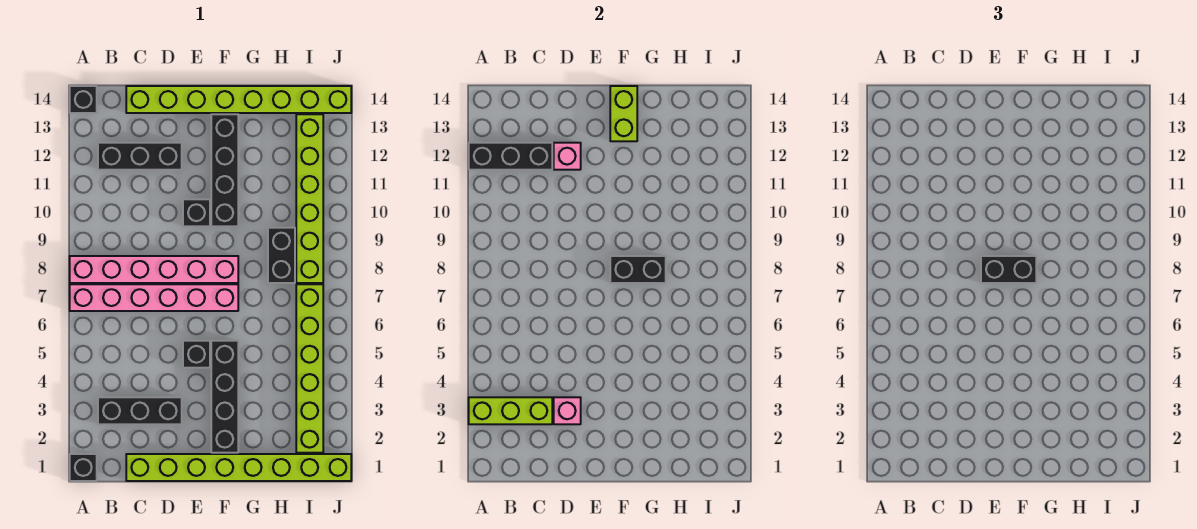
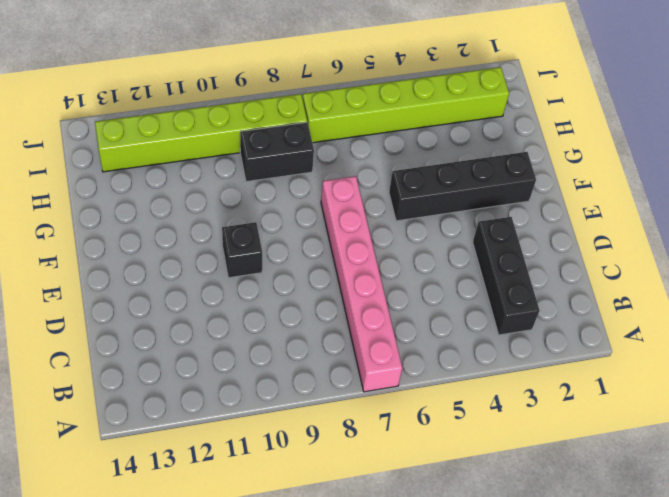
none -> black brick A1 level 1
none -> pink brick A8:F8 level 1
none -> black brick A14 level 1

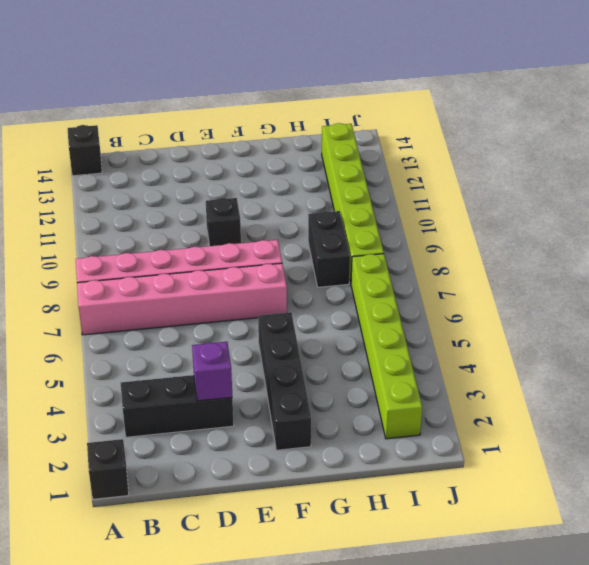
purple brick D3 level 2 -> pink brick D3 level 2
none -> black brick B12:D12 level 1
none -> lime brick C1:J1 level 1
none -> lime brick C14:J14 level 1

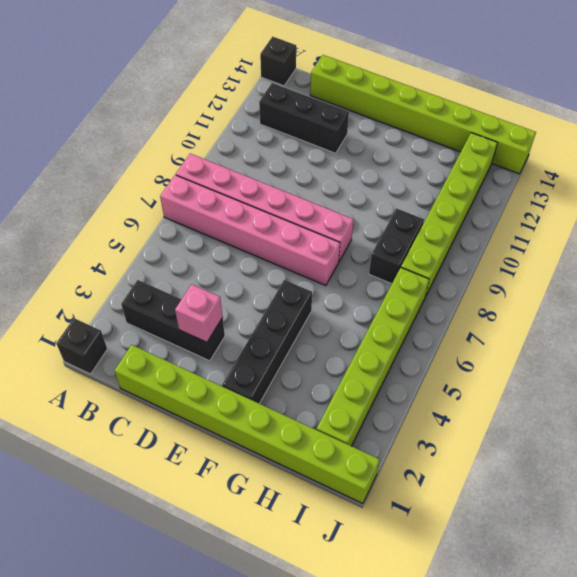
none -> black brick E5 level 1
none -> black brick E10 level 1
none -> black brick F10:F13 level 1

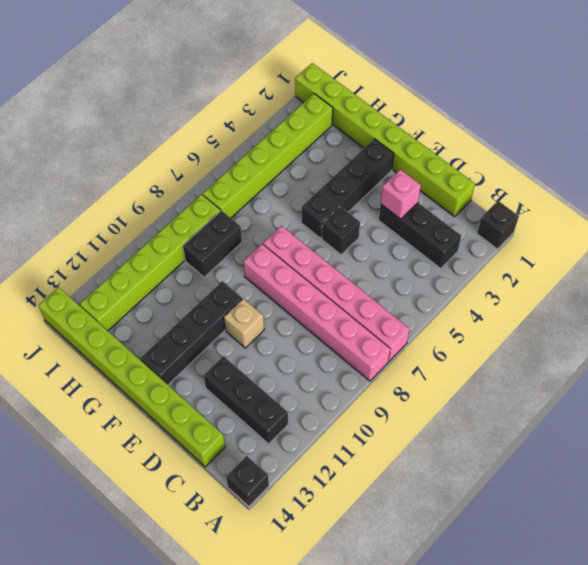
tan brick E10 level 1 -> black brick E10 level 1
none -> lime brick A3:C3 level 2
none -> black brick A12:C12 level 2
none -> pink brick D12 level 2

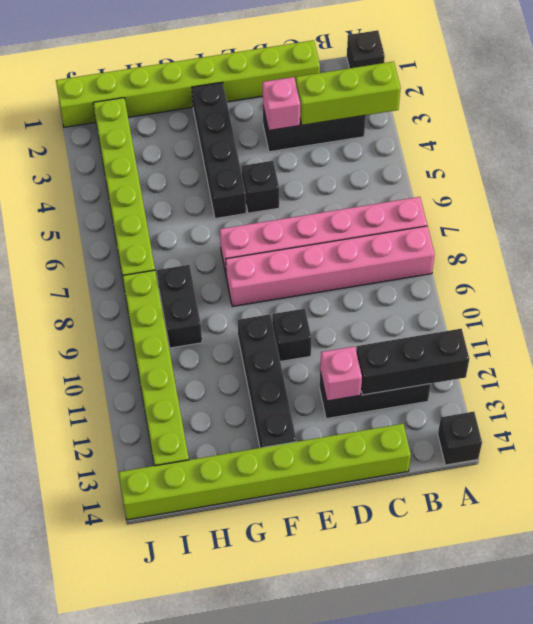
none -> black brick F8:G8 level 2
none -> lime brick F13:F14 level 2
none -> black brick E8:F8 level 3

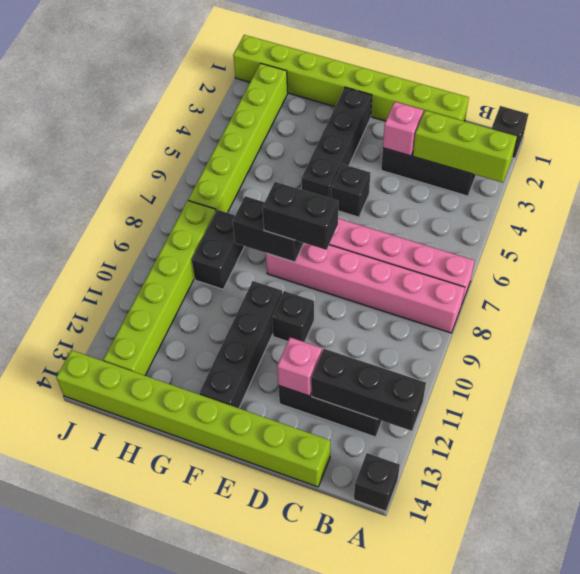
none -> lime brick F13:F14 level 2

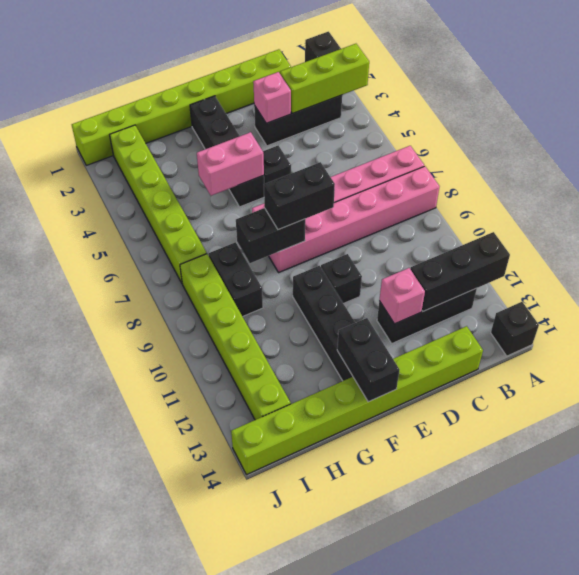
pink brick F5:G5 level 2 -> none
black brick F13:F14 level 2 -> lime brick F13:F14 level 2

